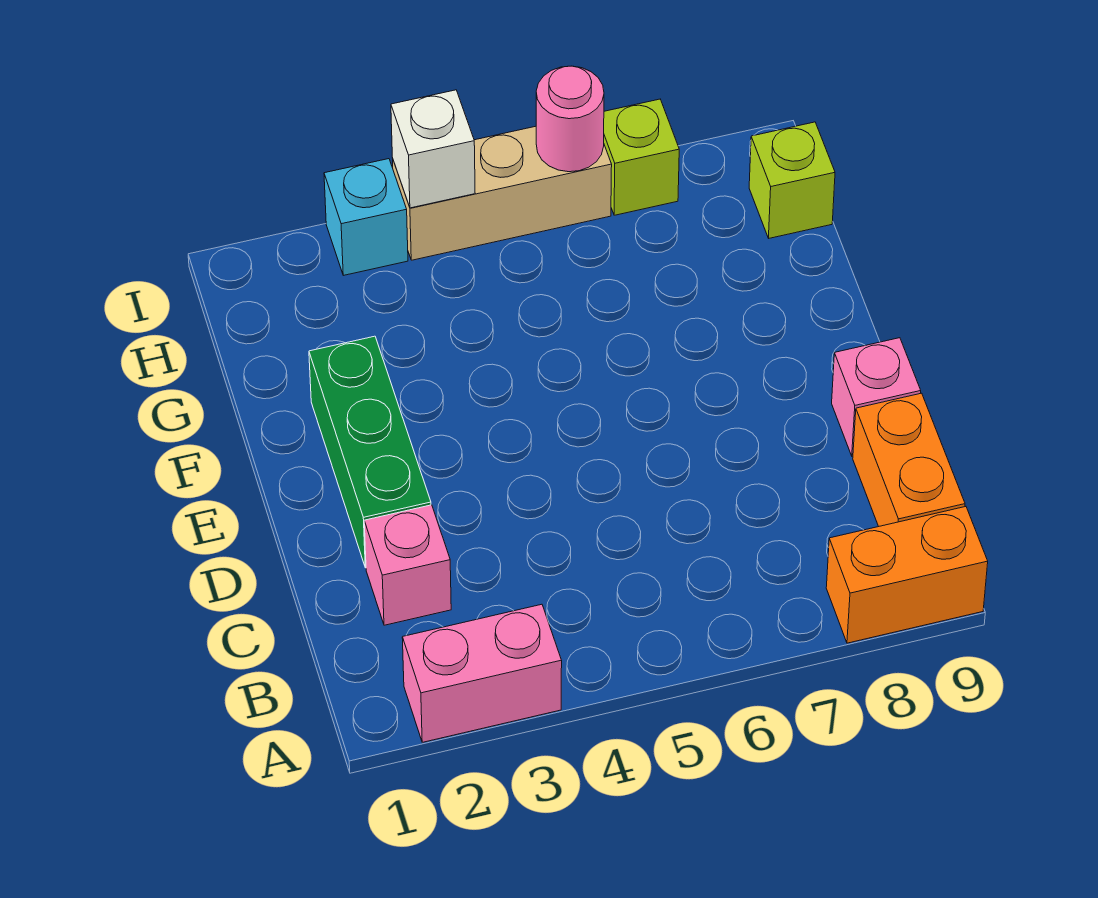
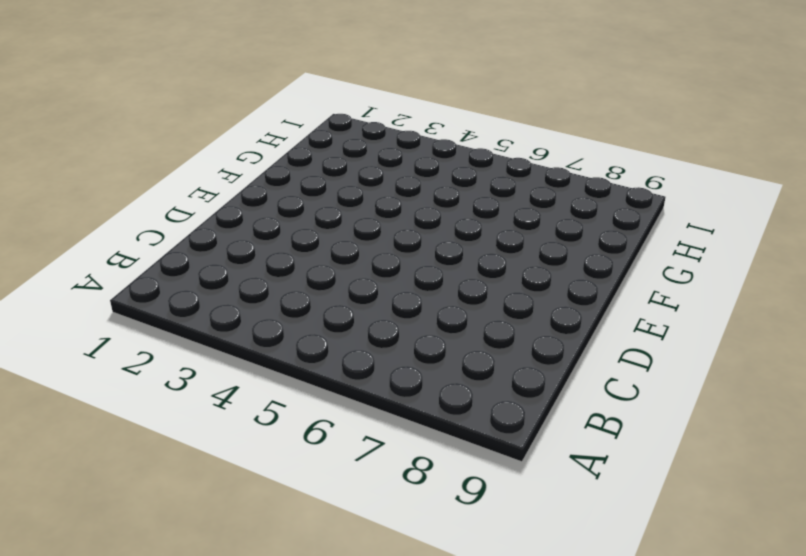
none -> pink brick A2:A3 level 1
none -> orange brick A8:A9 level 1
none -> orange brick B9:C9 level 1

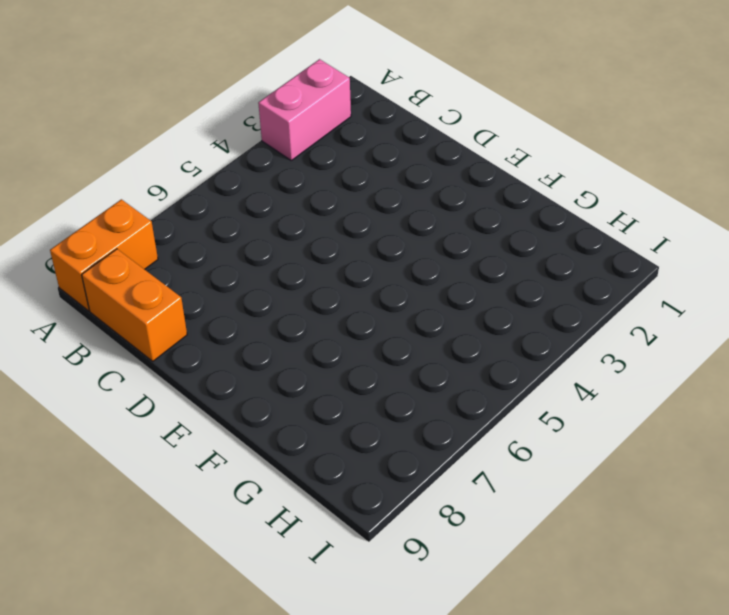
none -> pink brick C2 level 1
none -> green brick D2:F2 level 1
none -> pink brick D9 level 1

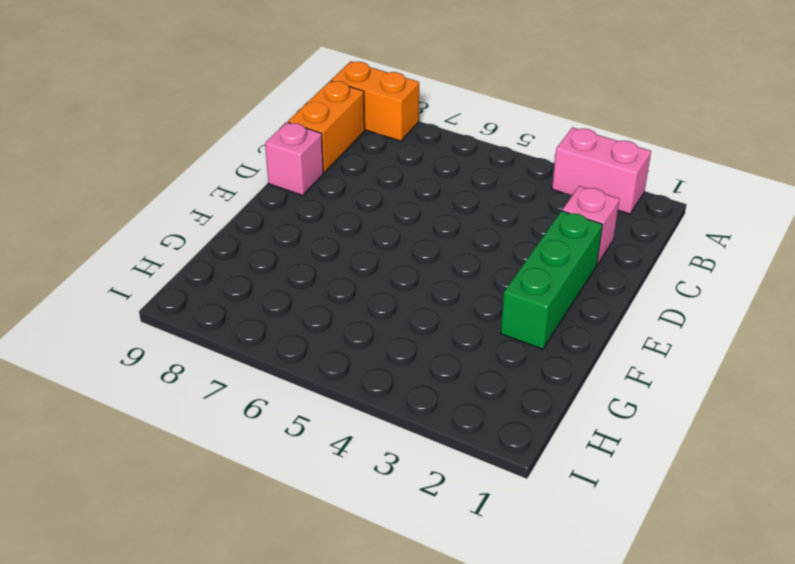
none -> lime brick H9 level 1
none -> cyan brick I3 level 1
none -> tan brick I4:I6 level 1

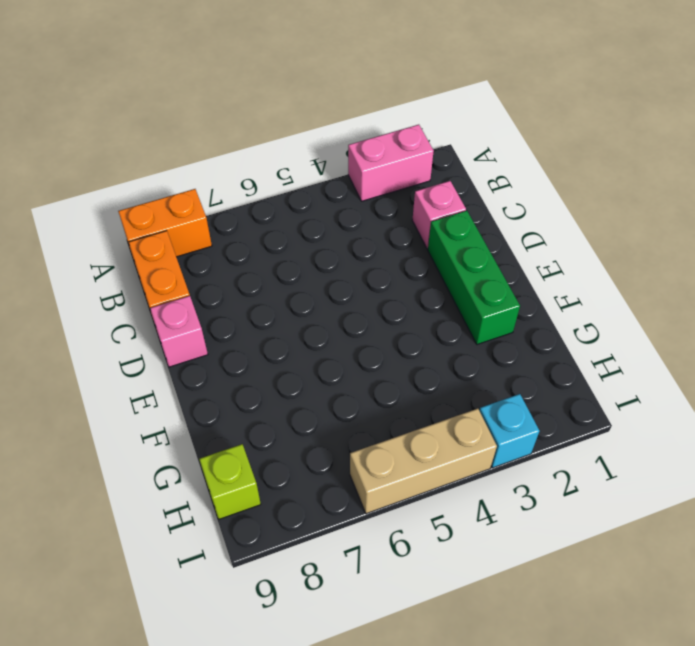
none -> lime brick I7 level 1
none -> white brick I4 level 2
none -> pink round brick I6 level 2

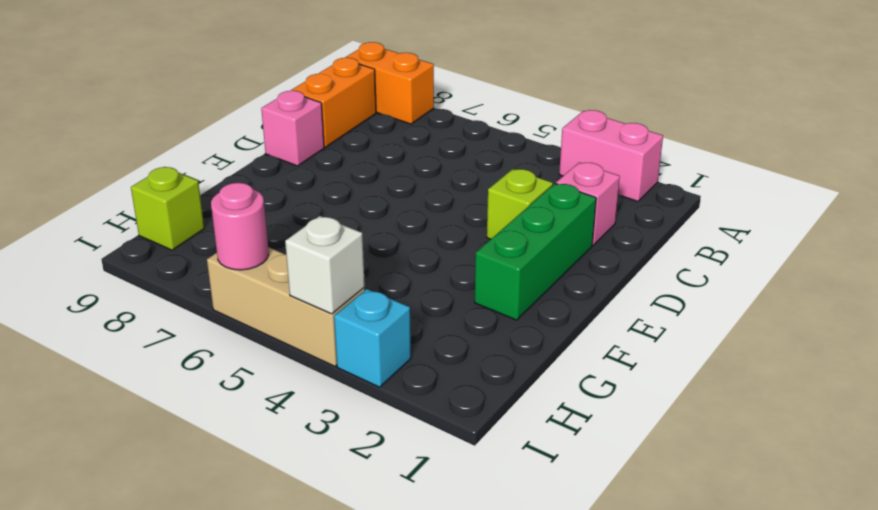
lime brick D3 level 1 -> lime brick I7 level 1

